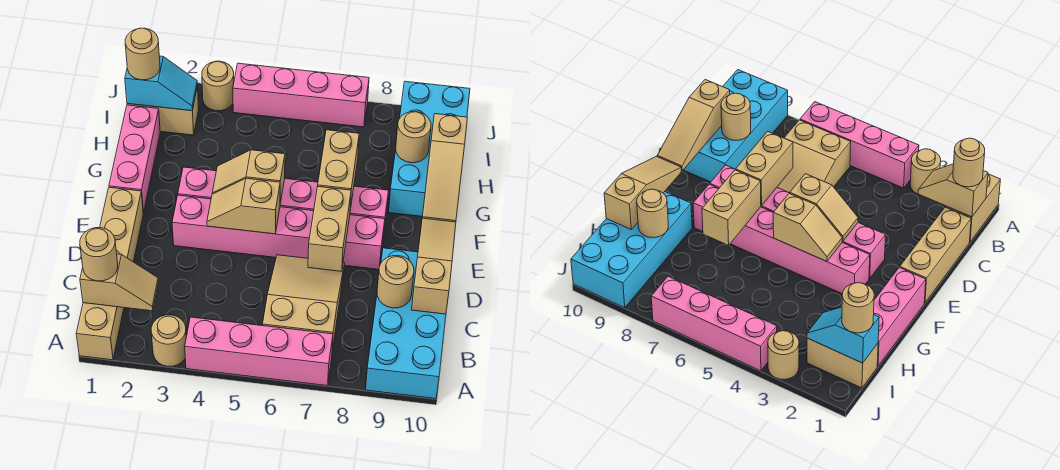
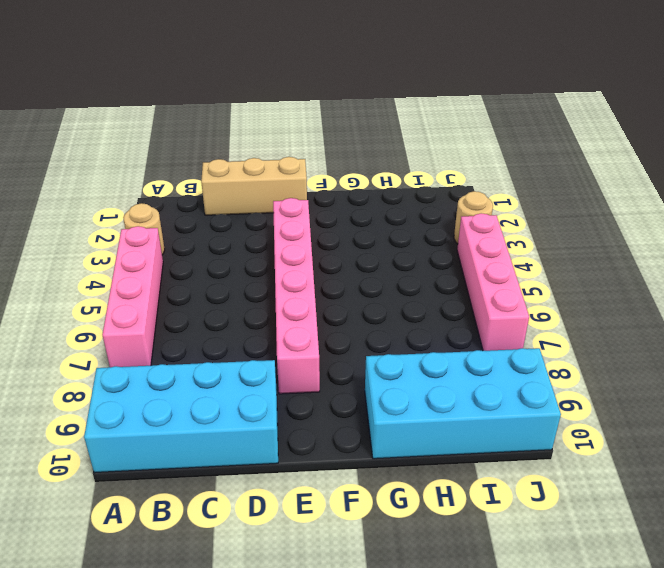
none -> tan brick A1:B1 level 1
none -> tan slope B6:D7 level 1 top B
none -> pink brick F1:H1 level 1

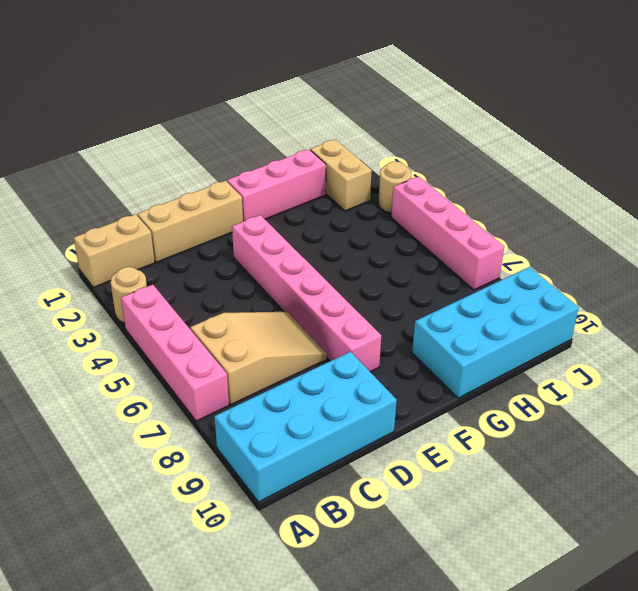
none -> pink brick F3:F8 level 1
none -> tan slope B1:B2 level 2 top 1
none -> tan round brick C9 level 2

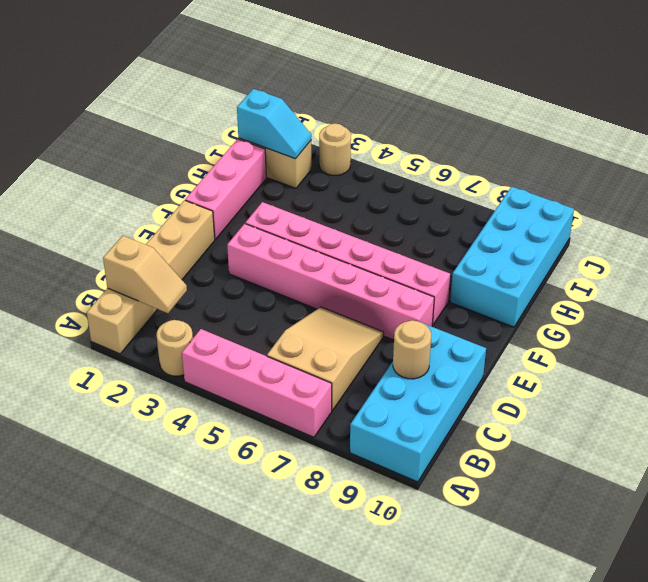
none -> pink brick J4:J7 level 1
none -> tan slope C10:E10 level 2 top C
none -> tan brick D7:E7 level 2

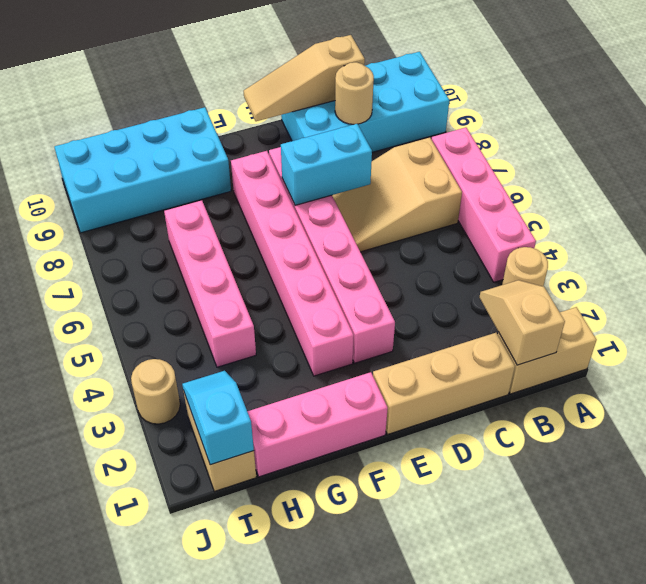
cyan brick D7:E7 level 2 -> tan brick D7:E7 level 2
pink brick H4:H7 level 1 -> pink brick J4:J7 level 1
none -> tan slope E4:E5 level 2 top 5
none -> tan slope F4:F5 level 2 top 5
none -> tan brick F7:G7 level 2

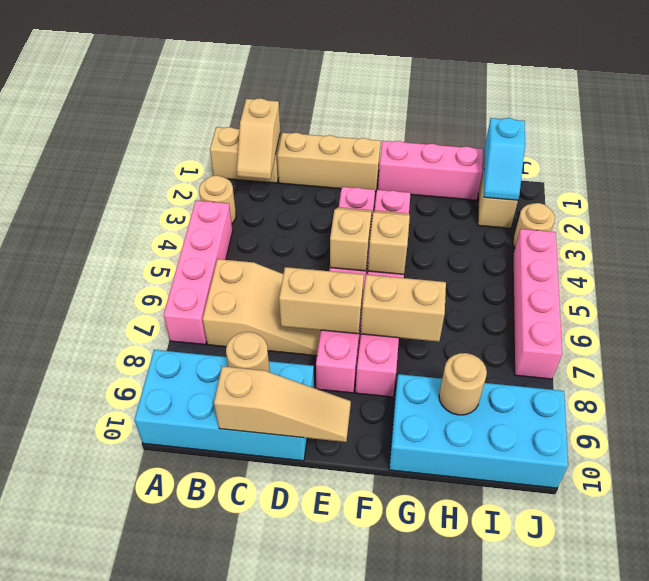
none -> tan slope F10:H10 level 2 top H
none -> tan round brick B1 level 3
none -> tan round brick I1 level 3

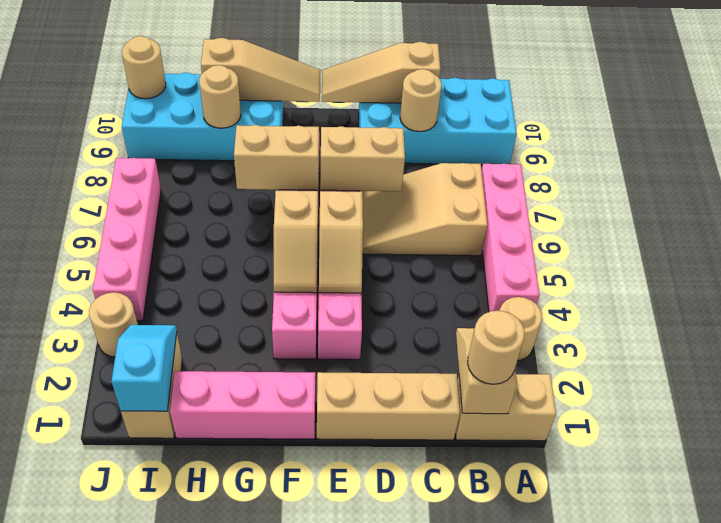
tan round brick J10 level 2 -> tan round brick I1 level 3

